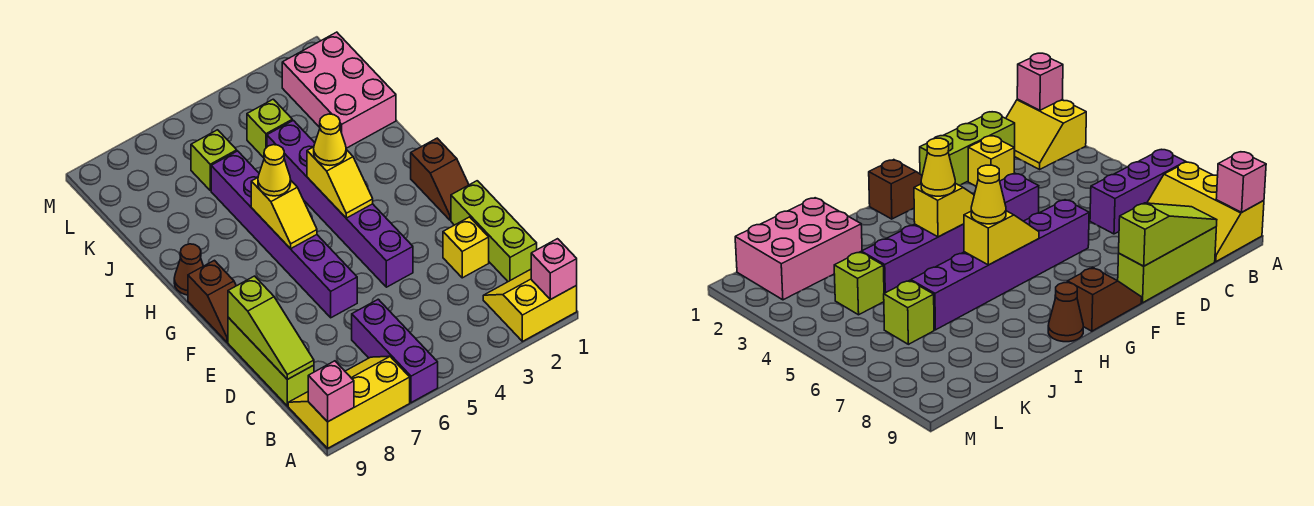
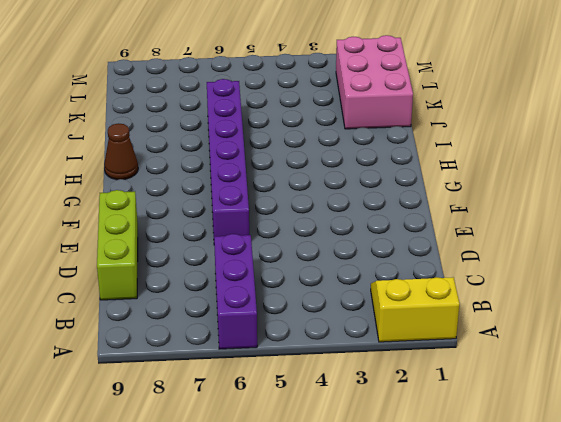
none -> yellow slope A7:B9 level 1 top A
none -> lime brick C1:E1 level 1
none -> yellow brick D2 level 1

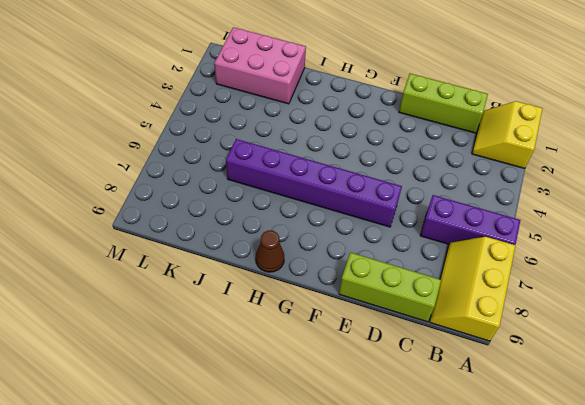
none -> yellow brick D2 level 1
none -> purple brick E4:J4 level 1
none -> brown slope F1:G1 level 1 top G

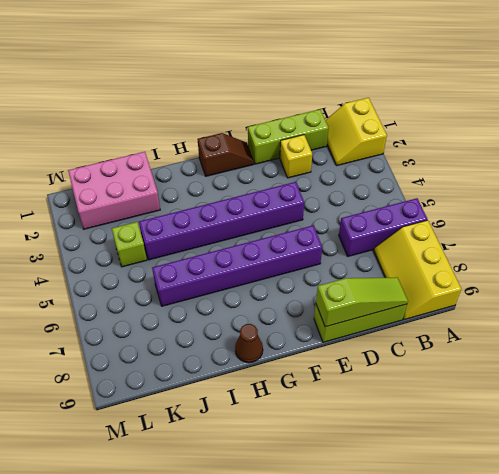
none -> brown slope F9:G9 level 1 top G
none -> lime brick K6 level 1
none -> pink brick A1 level 2

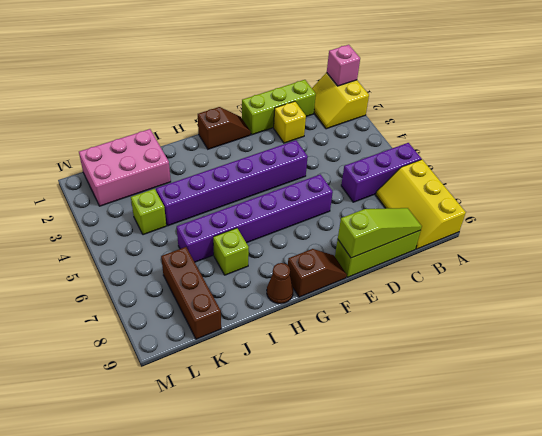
lime brick I7 level 1 -> lime brick K6 level 1
brown brick K7:K9 level 1 -> none
none -> pink brick A9 level 2
none -> yellow slope G4:H4 level 2 top H
none -> yellow slope G6:H6 level 2 top H

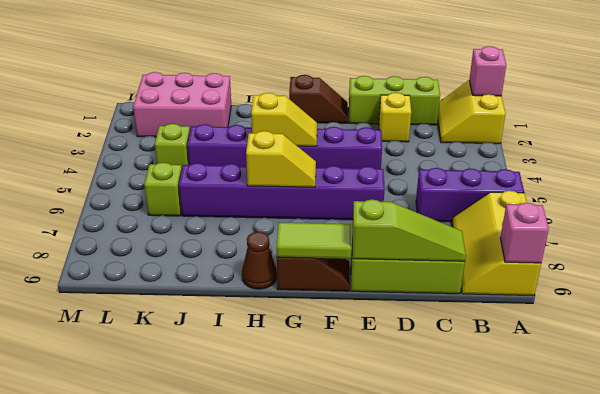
lime tile F9:G9 level 2 -> none
none -> yellow cone H4 level 3
none -> yellow cone H6 level 3

